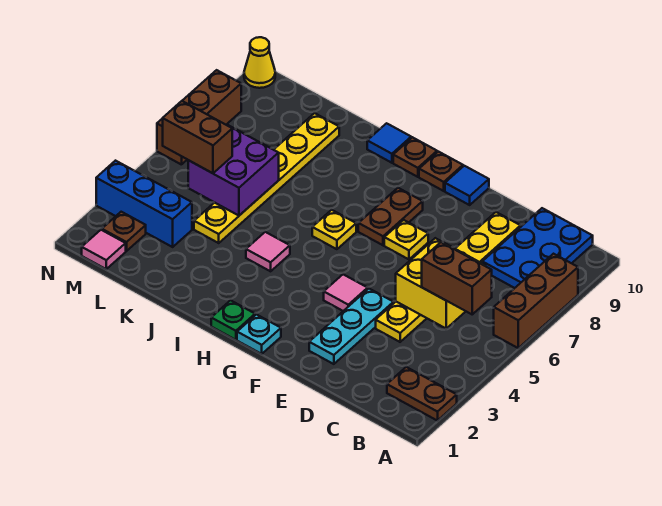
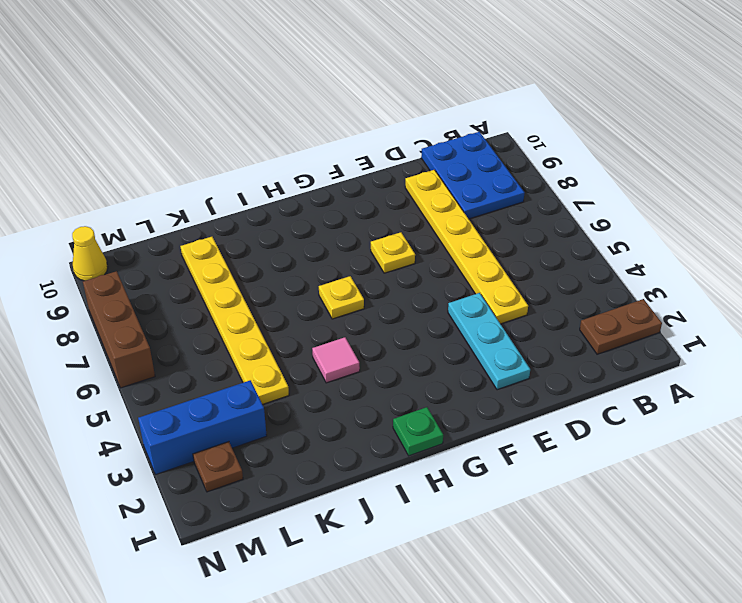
none -> brown brick A6:A8 level 1
none -> pink tile F4 level 1
none -> blue tile F10 level 1

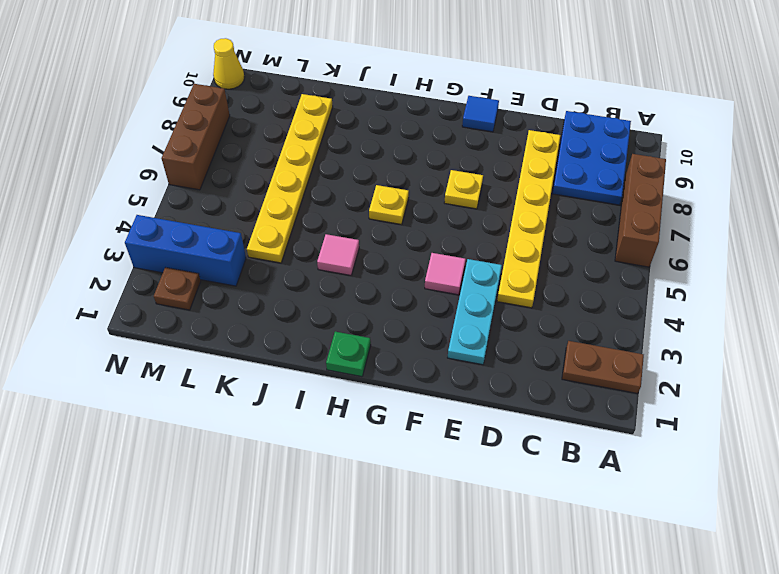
none -> cyan plate G1 level 1
none -> brown plate G7:G8 level 1
none -> brown plate G10 level 1

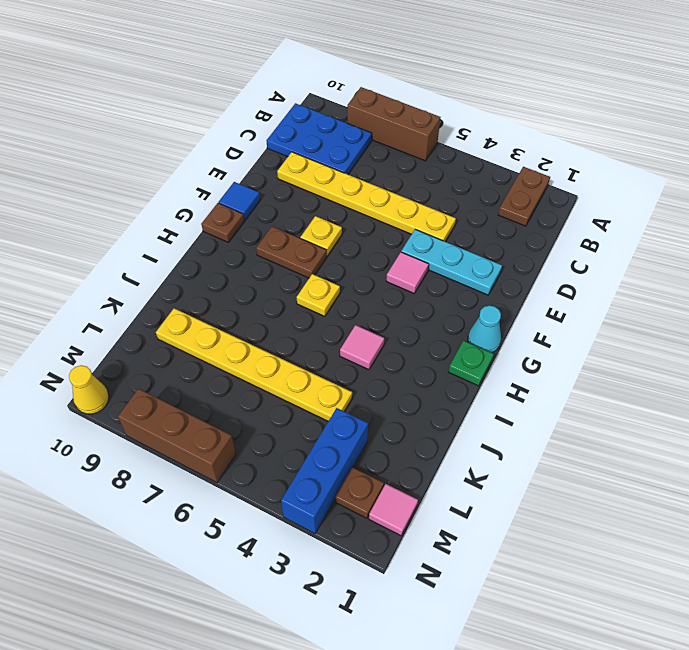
cyan cone G1 level 1 -> cyan plate G1 level 1
none -> brown plate H10 level 1
none -> blue tile I10 level 1
none -> yellow brick C5:D6 level 2

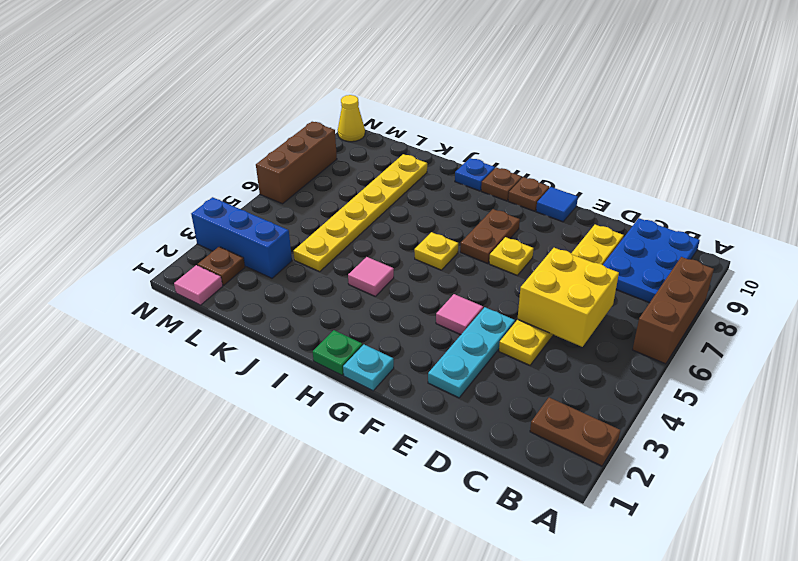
blue plate I10 level 1 -> blue tile I10 level 1
none -> purple brick K5:L6 level 2
none -> brown brick B5:C5 level 3
none -> brown brick L5:M5 level 3

